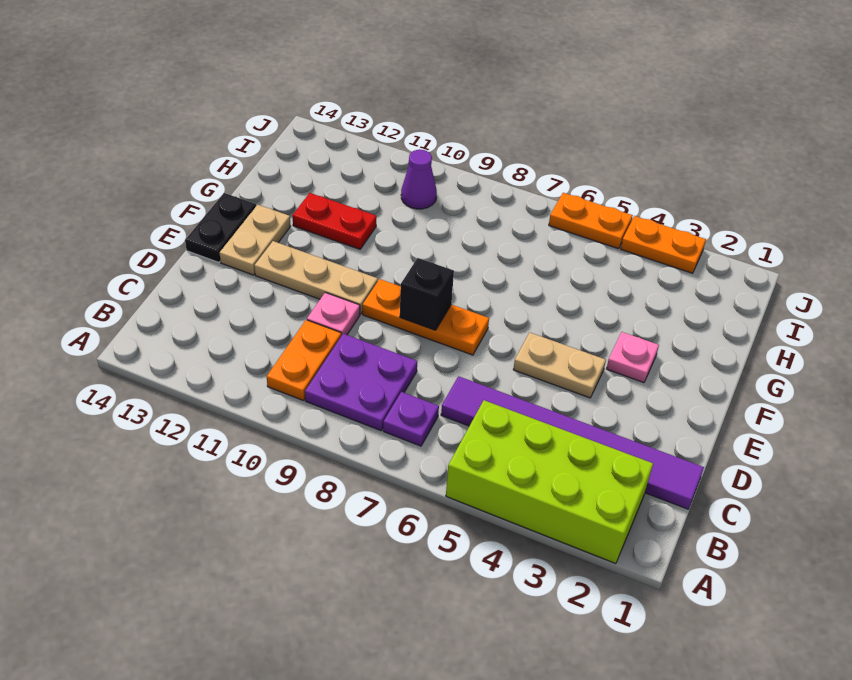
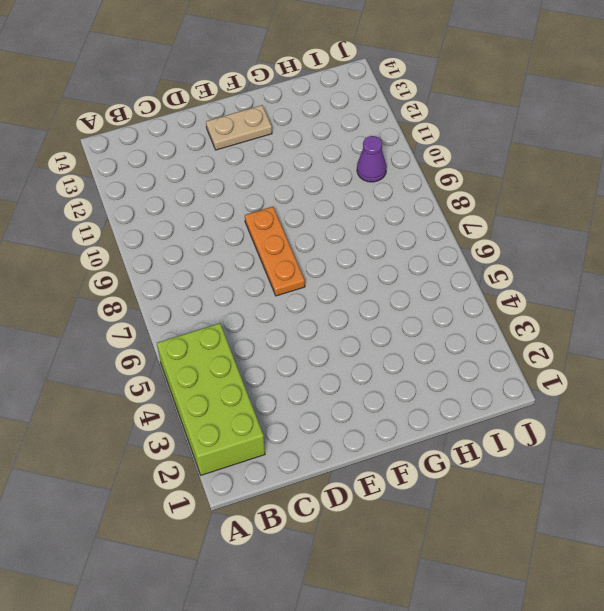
none -> purple plate B7 level 1
none -> purple plate B8:C9 level 1
none -> orange plate B10:C10 level 1

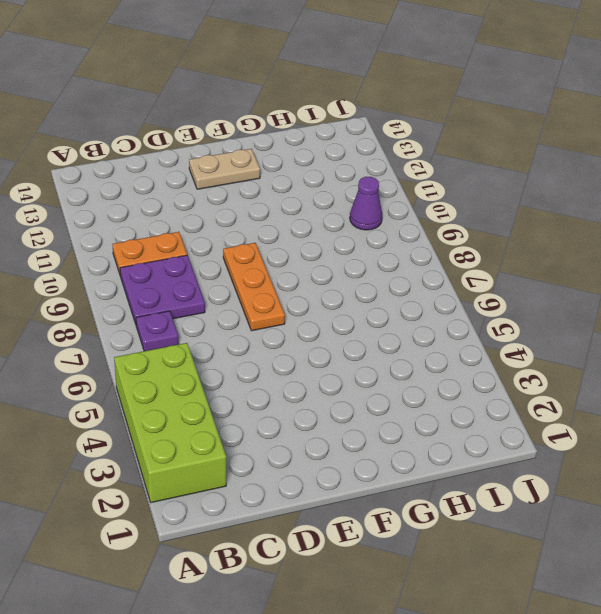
none -> purple tile C1:C6 level 1
none -> pink plate D10 level 1
none -> tan plate E4:E5 level 1

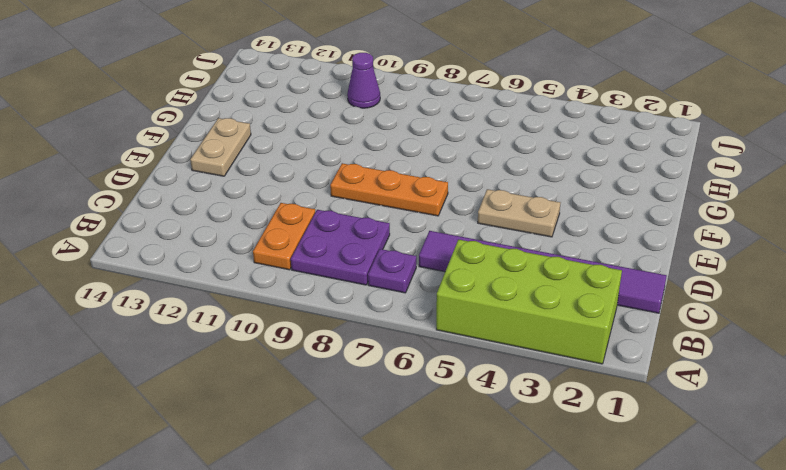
none -> pink plate D10 level 1
none -> tan plate E10:E12 level 1
none -> black plate E14:F14 level 1

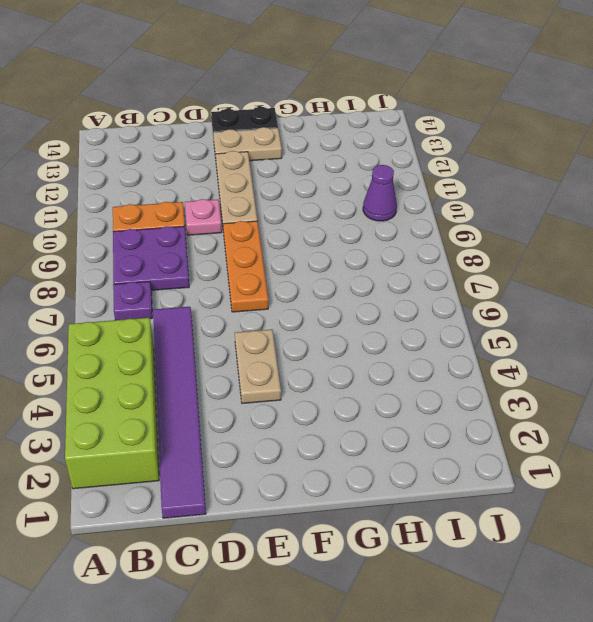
none -> pink plate F3 level 1
none -> red plate G11:G12 level 1
none -> orange plate J3:J4 level 1

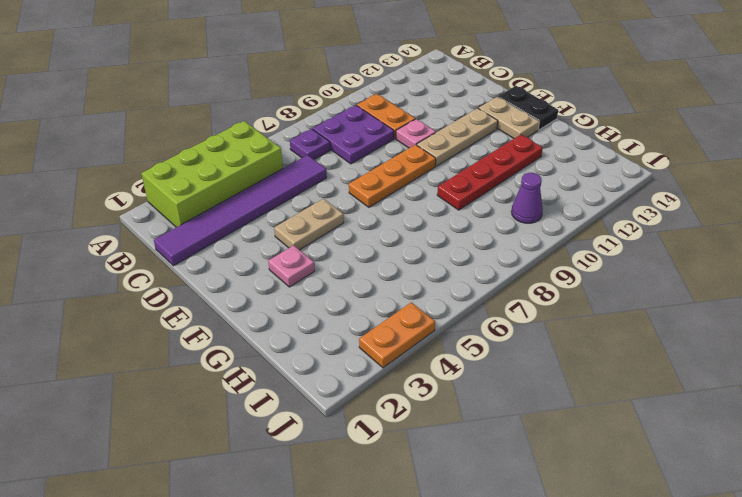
red plate G9:G12 level 1 -> red plate G11:G12 level 1
none -> orange plate J5:J6 level 1
none -> black brick E8 level 2

